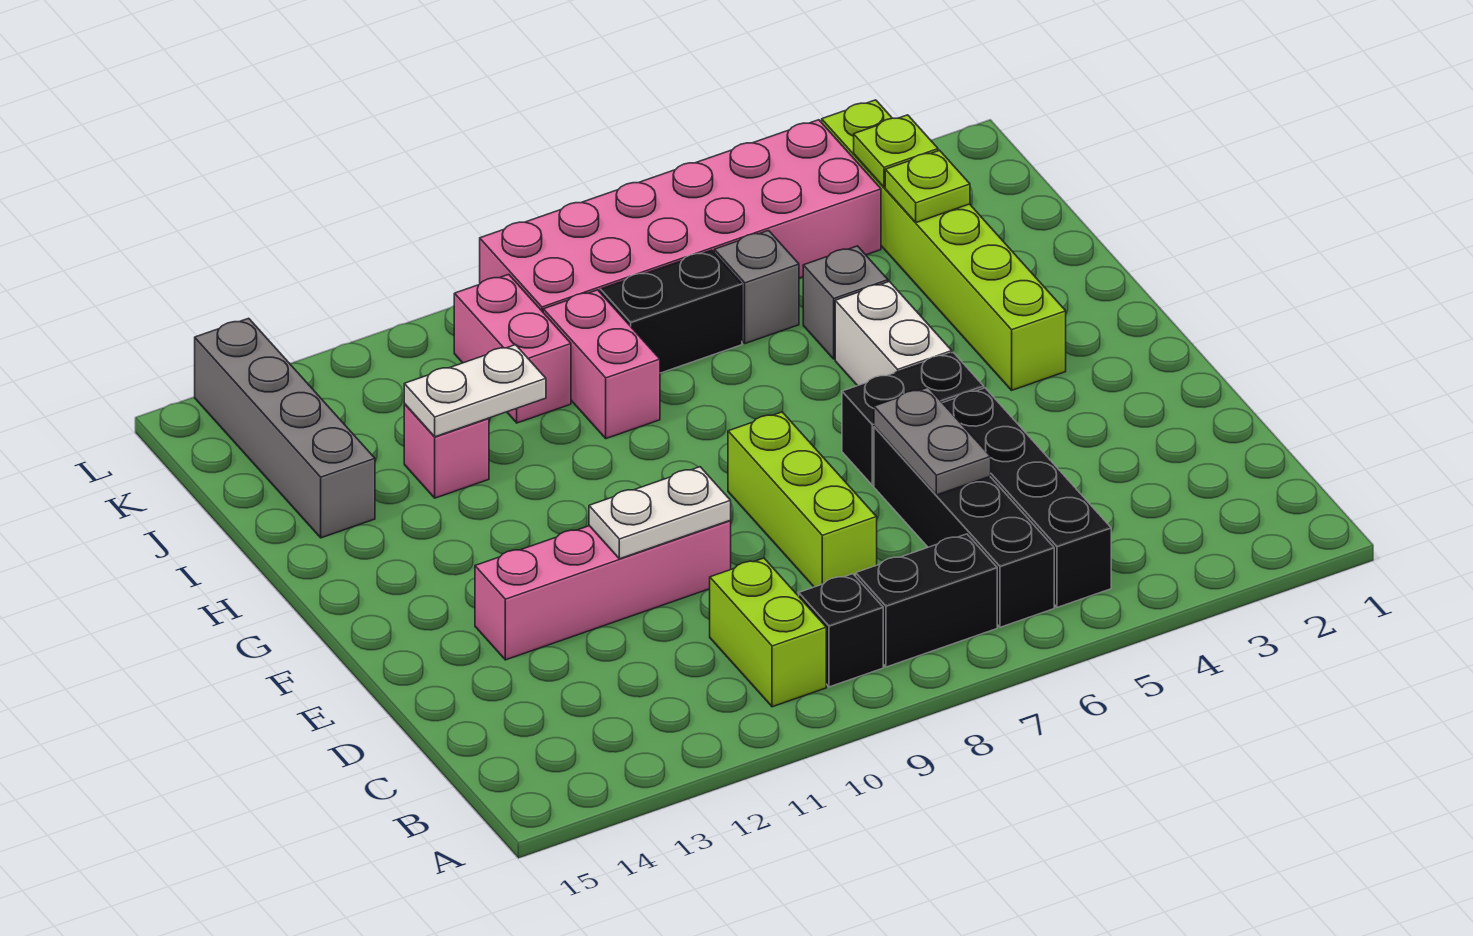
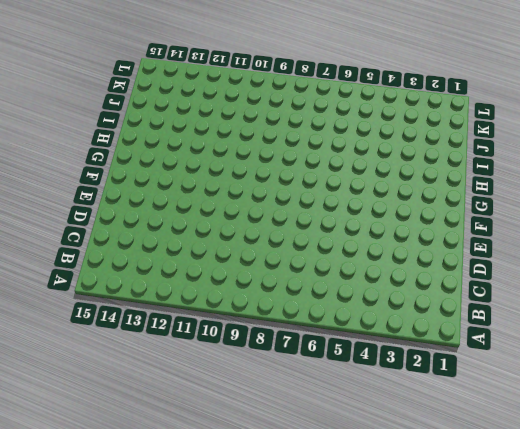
none -> black brick B5:E5 level 1
none -> black brick B6:E6 level 1
none -> black brick B7:B8 level 1

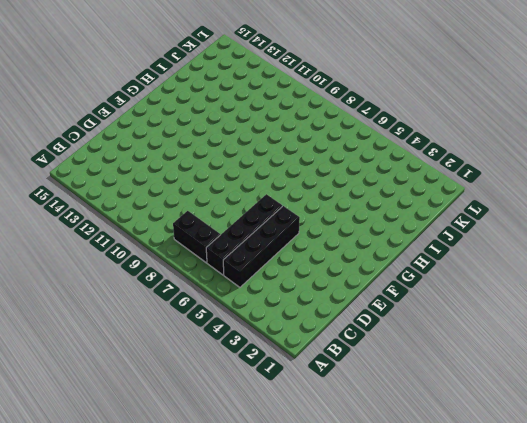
none -> black brick B9 level 1
none -> lime brick B10:C10 level 1
none -> lime brick D8:F8 level 1

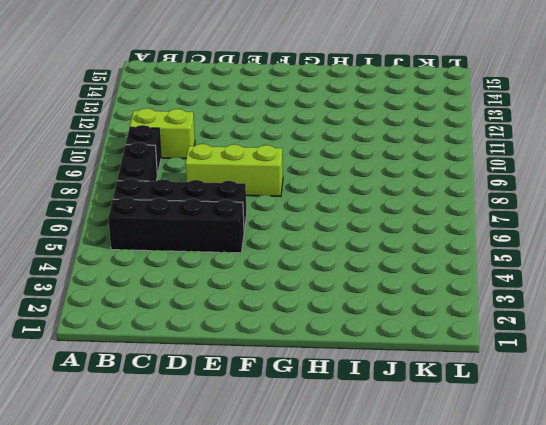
none -> pink brick E10:E13 level 1
none -> black brick F5:F6 level 1
none -> lime brick G3:L3 level 1

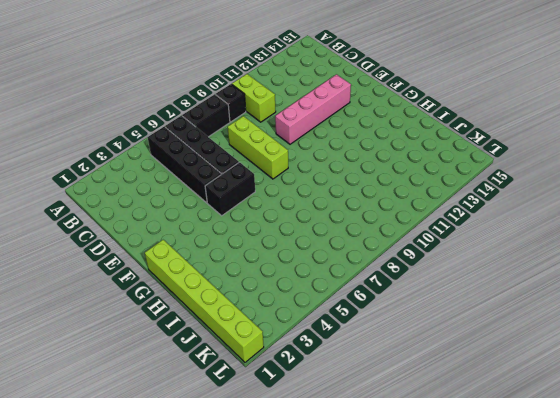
lime brick G1:L1 level 1 -> lime brick G3:L3 level 1
none -> white brick G5:H5 level 1
none -> grey brick I5 level 1
none -> pink brick I9:J9 level 1

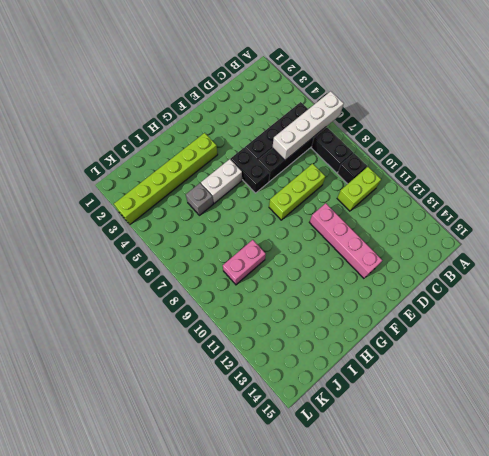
white brick A6:D6 level 2 -> grey plate D6:E6 level 2
none -> pink brick I12 level 1
none -> grey brick I14:L14 level 1
none -> grey brick J6 level 1

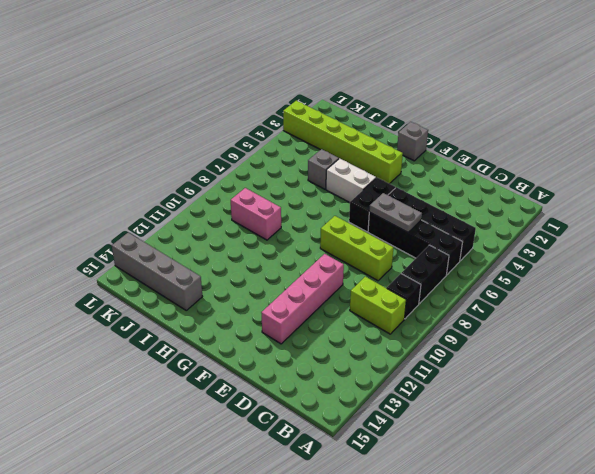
grey brick G1 level 1 -> grey brick J6 level 1
none -> pink brick I12 level 1
none -> black brick J7:J8 level 1
none -> pink brick J10:K10 level 1

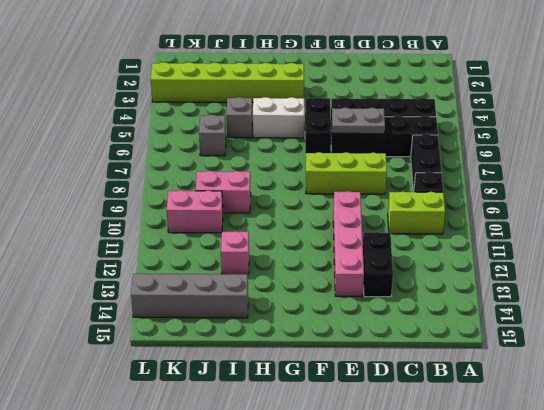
black brick D12:D13 level 1 -> black brick J7:J8 level 1
none -> pink brick K4:L9 level 1
none -> white plate E10:E11 level 2
none -> white plate I11:I12 level 2

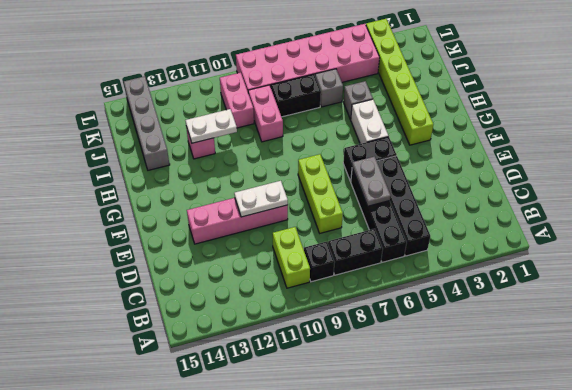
none -> lime plate J3 level 2
none -> lime plate K3 level 2

